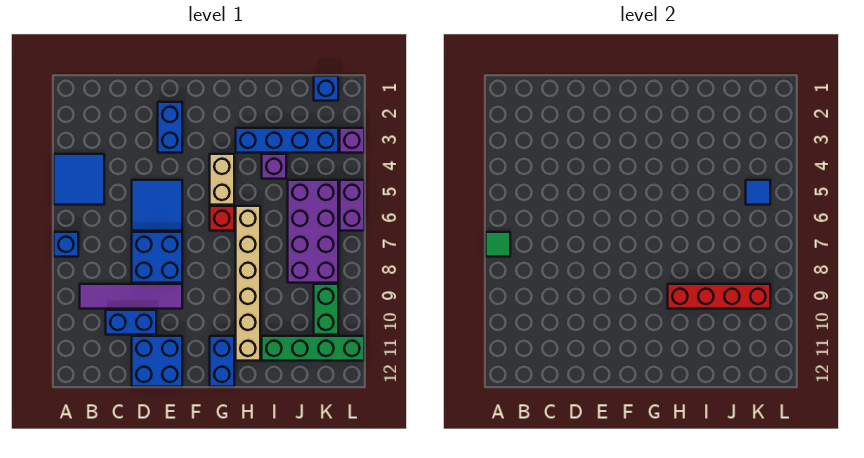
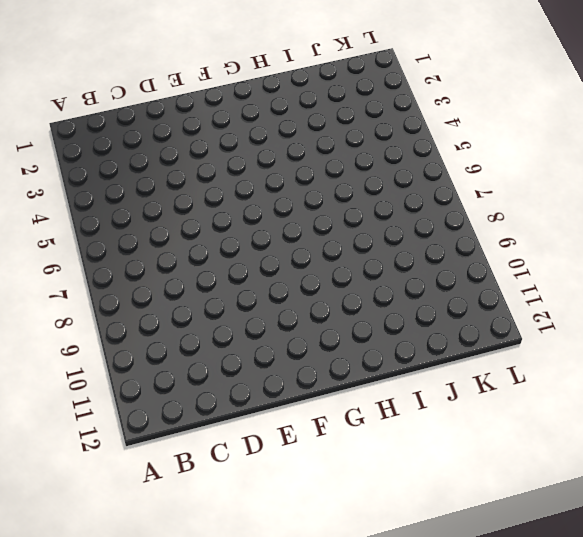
none -> blue tile A4:B5 level 1
none -> blue brick A7 level 1
none -> purple tile B9:E9 level 1

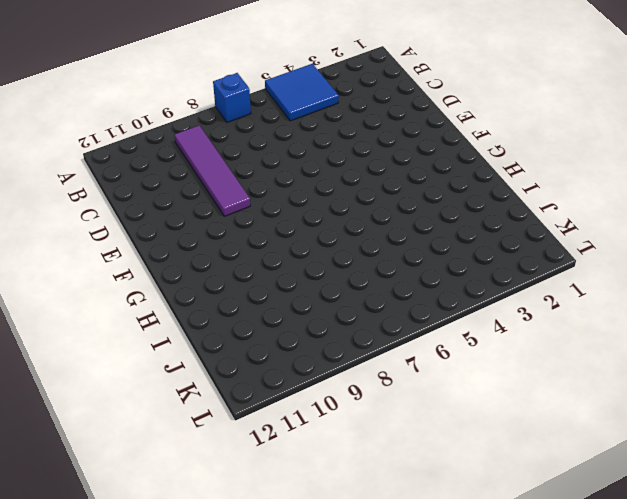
none -> blue brick C10:D10 level 1
none -> blue tile D5:E6 level 1
none -> blue brick D7:E8 level 1

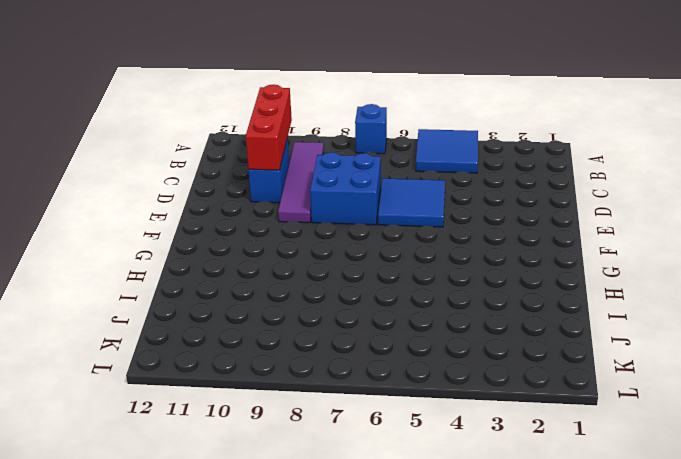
red brick B10:D10 level 2 -> none
none -> blue brick D11:E12 level 1
none -> blue brick E2:E3 level 1
none -> tan brick G4:G5 level 1

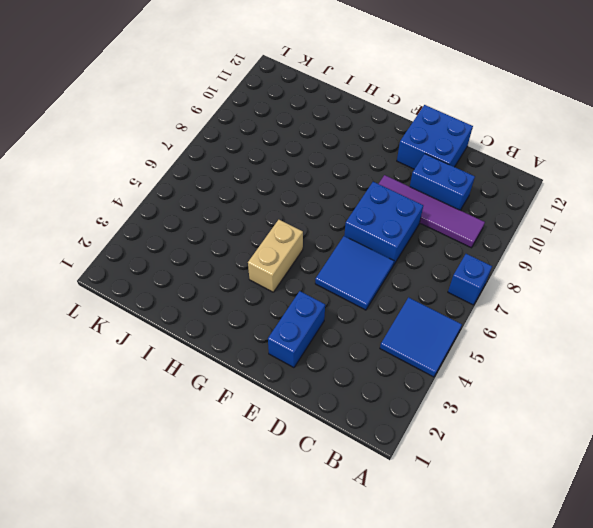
none -> red brick G6 level 1
none -> blue brick G11:G12 level 1
none -> blue brick H3:K3 level 1

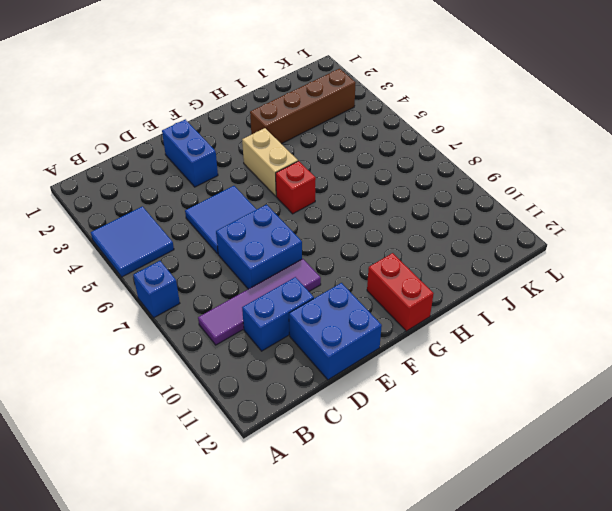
red brick G11:G12 level 1 -> blue brick G11:G12 level 1
brown brick H3:K3 level 1 -> blue brick H3:K3 level 1
none -> tan brick H6:H11 level 1
none -> purple brick I4 level 1
none -> green brick I11:L11 level 1

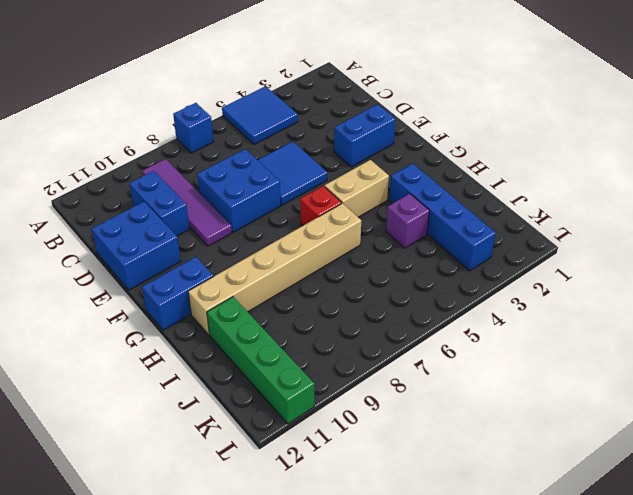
none -> purple brick J5:K8 level 1
none -> blue brick K1 level 1
none -> green brick K9:K10 level 1

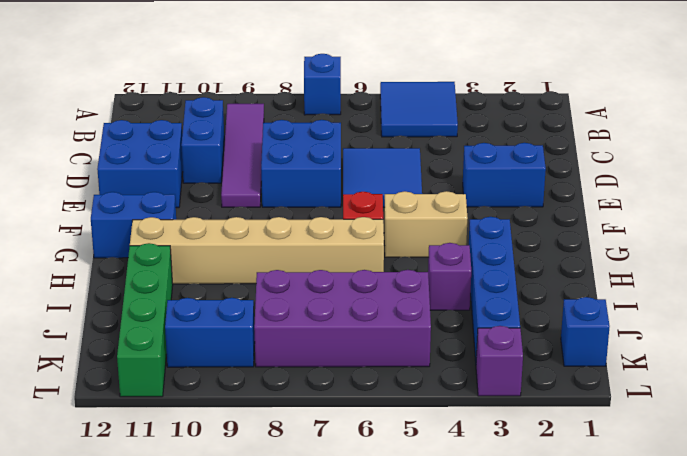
blue brick K9:K10 level 1 -> green brick K9:K10 level 1
none -> purple brick L5:L6 level 1
none -> green tile A7 level 2
none -> red brick H9:K9 level 2

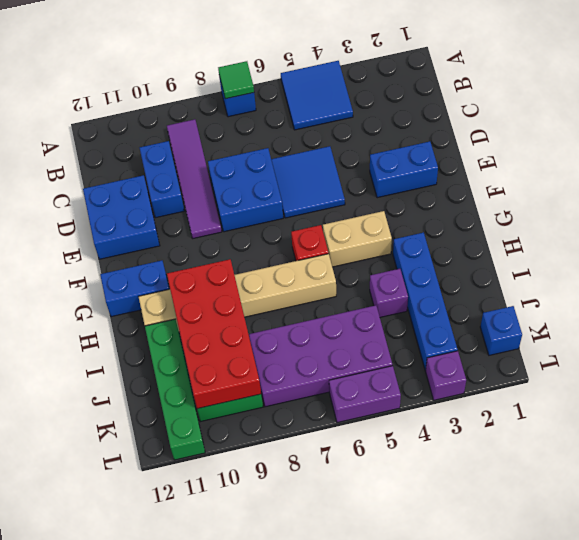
red brick H9:K10 level 2 -> red brick H9:K9 level 2
none -> blue tile K5 level 2

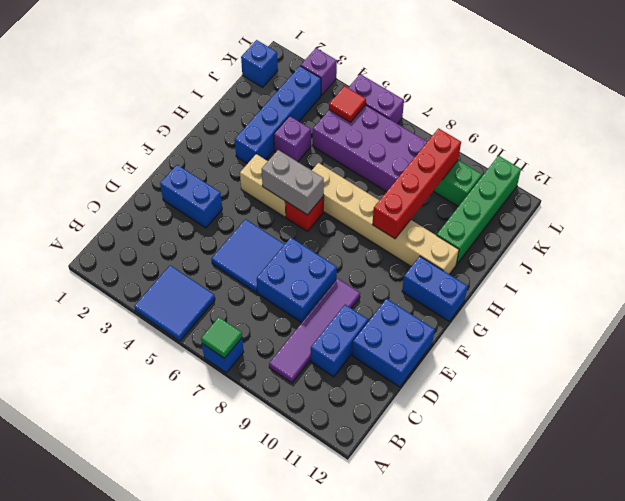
grey brick G5:G6 level 2 -> none
red tile K5 level 2 -> blue tile K5 level 2

